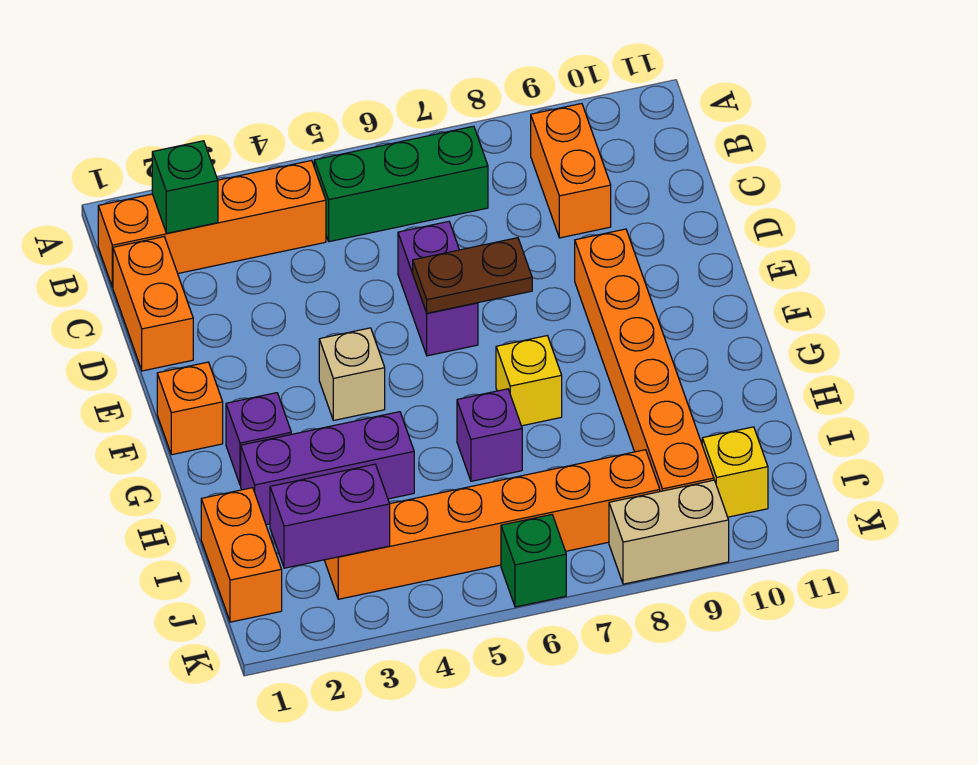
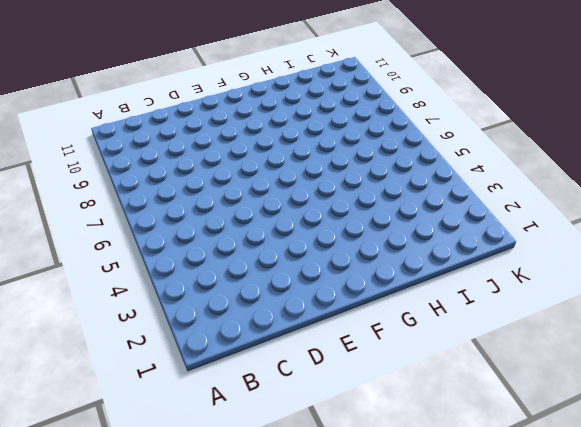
none -> orange brick B1:B4 level 1
none -> green brick B5:B7 level 1
none -> orange brick B9:C9 level 1

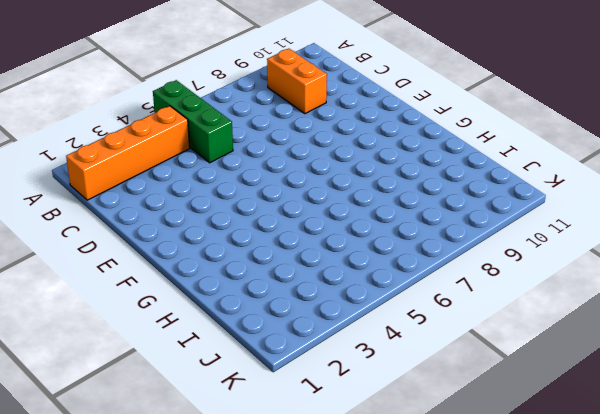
green brick A5:C5 level 1 -> green brick B5:B7 level 1
none -> orange brick C1:D1 level 1
none -> purple brick D6:E6 level 1
none -> orange brick E9:J9 level 1

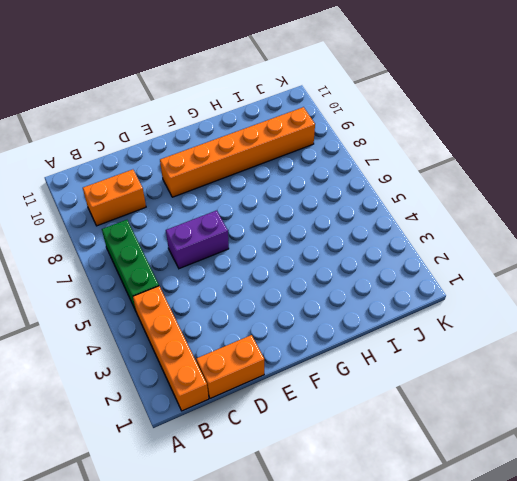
none -> orange brick F1 level 1
none -> tan brick F4 level 1
none -> purple brick G2 level 1

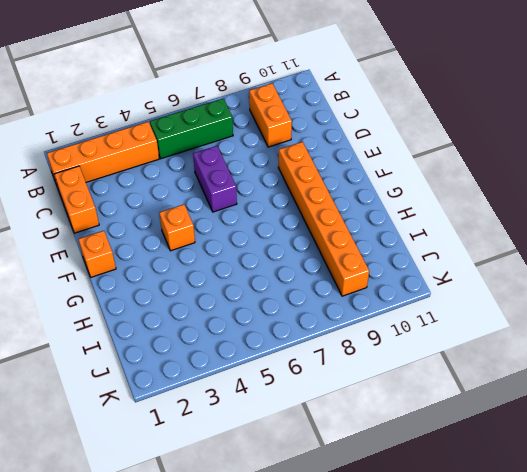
orange brick F4 level 1 -> tan brick F4 level 1
none -> purple brick G2 level 1
none -> yellow brick G7 level 1
none -> purple brick H2:H4 level 1

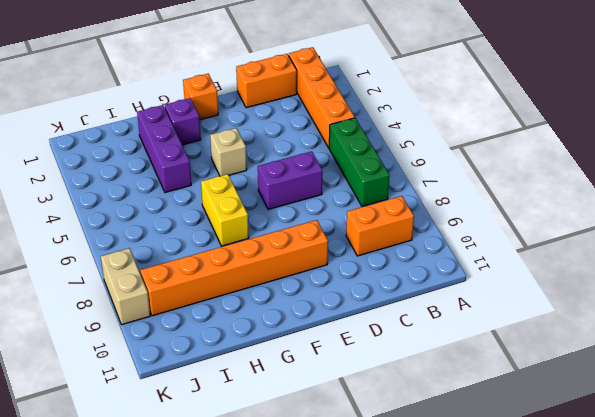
yellow brick G6:G7 level 1 -> yellow brick G7 level 1
none -> purple brick H6 level 1
none -> orange brick I1:J1 level 1
none -> orange brick J3:J8 level 1

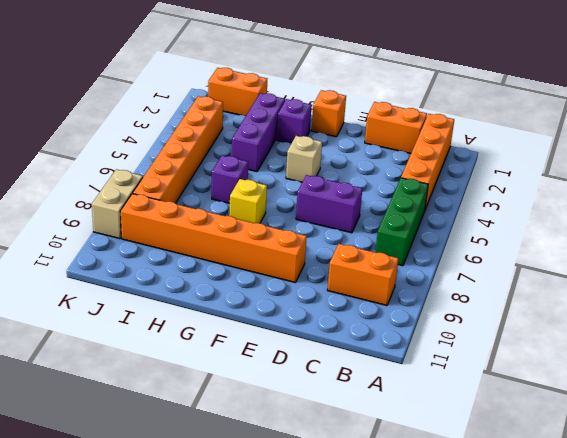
none -> yellow brick J10 level 1
none -> green brick K6 level 1
none -> green brick B2 level 2

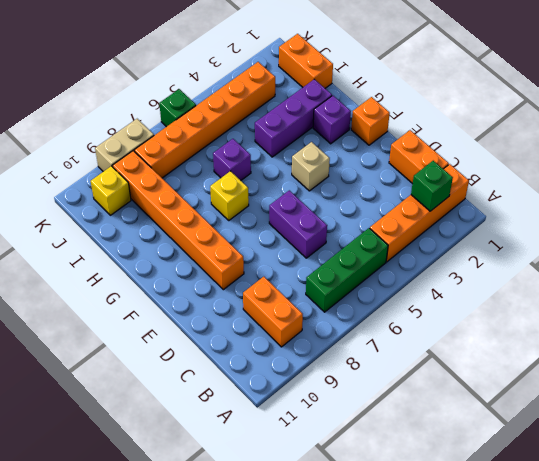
none -> brown plate E6:E7 level 2
none -> purple brick J2:J3 level 2

